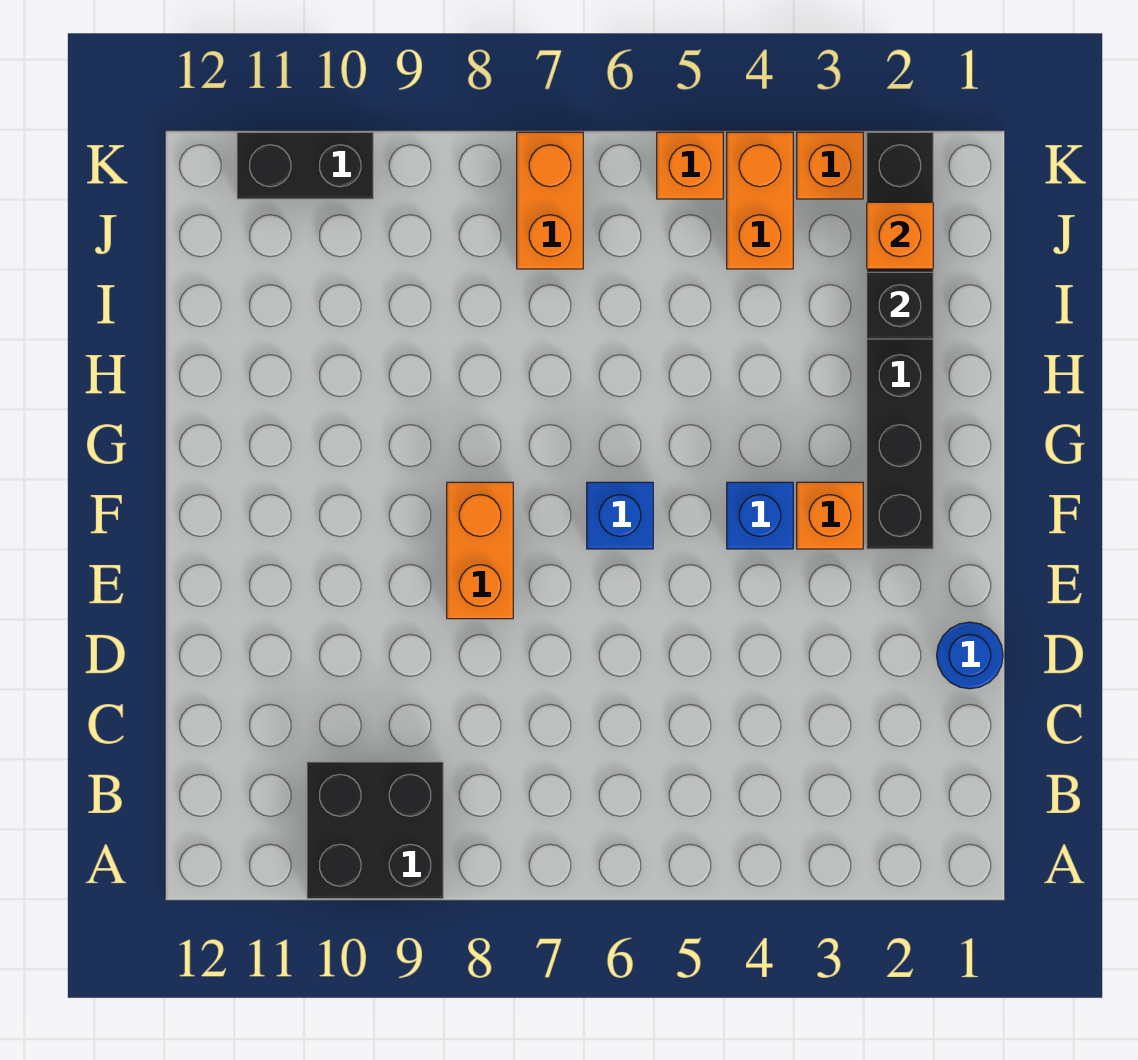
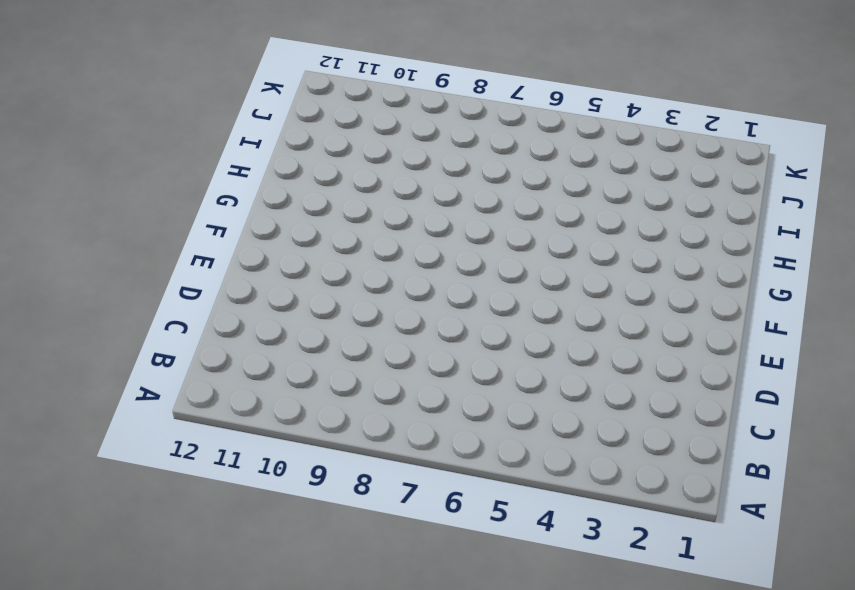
none -> black brick A9:B10 level 1
none -> blue round brick D1 level 1
none -> orange brick E8:F8 level 1

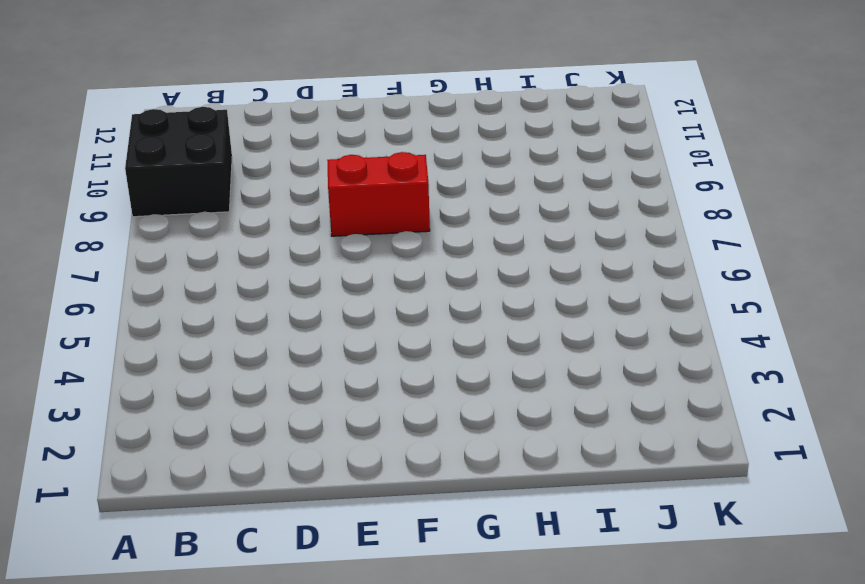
red brick E8:F8 level 1 -> orange brick E8:F8 level 1
none -> blue round brick D1 level 1
none -> black brick F2:K2 level 1
none -> orange brick F3 level 1

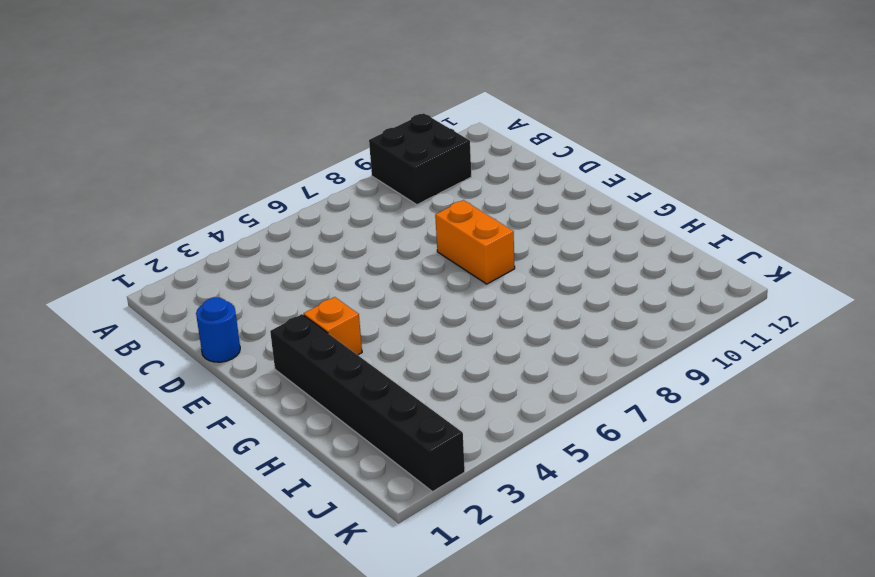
none -> blue brick F4 level 1
none -> blue brick F6 level 1
none -> orange brick J4:K4 level 1

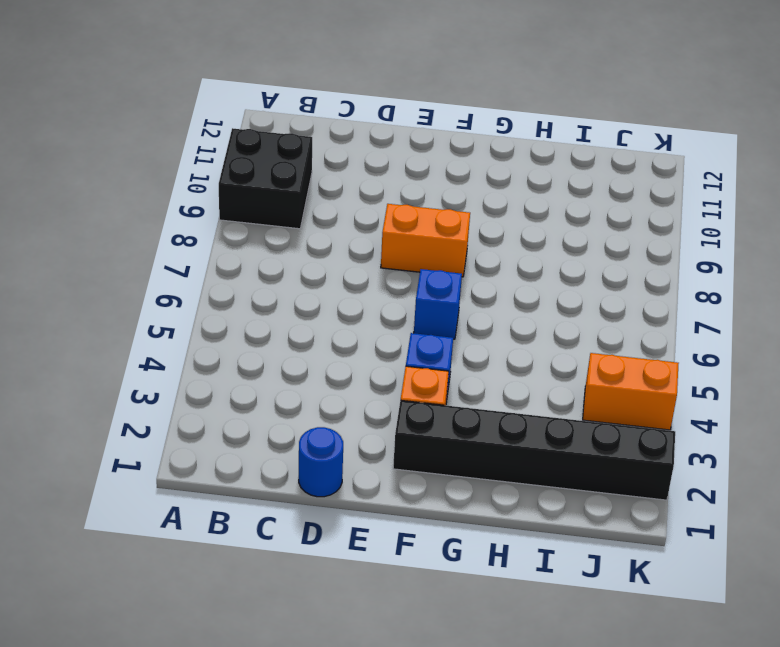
none -> orange brick J7:K7 level 1
none -> orange brick K3 level 1
none -> orange brick K5 level 1

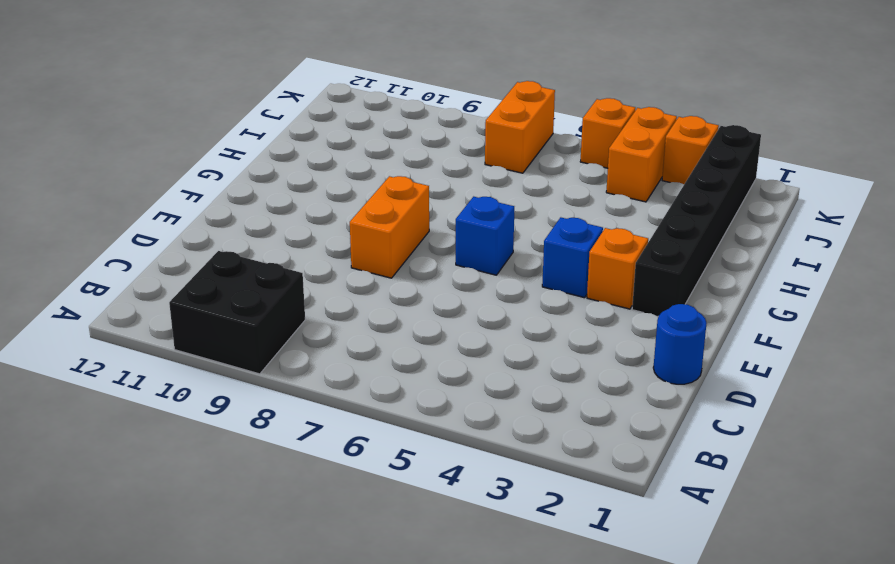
none -> black brick K10:K11 level 1
none -> black brick I2 level 2
none -> orange brick J2 level 2

